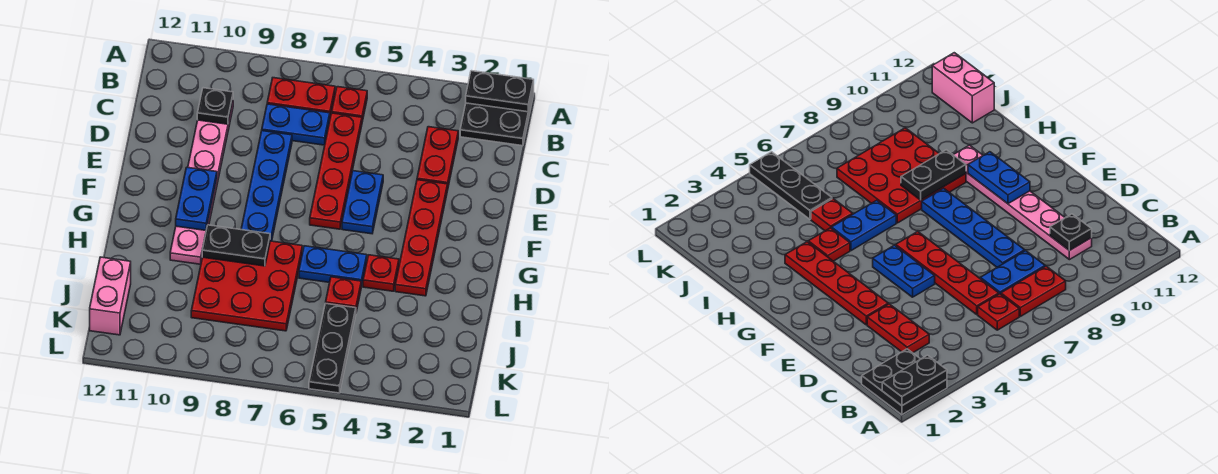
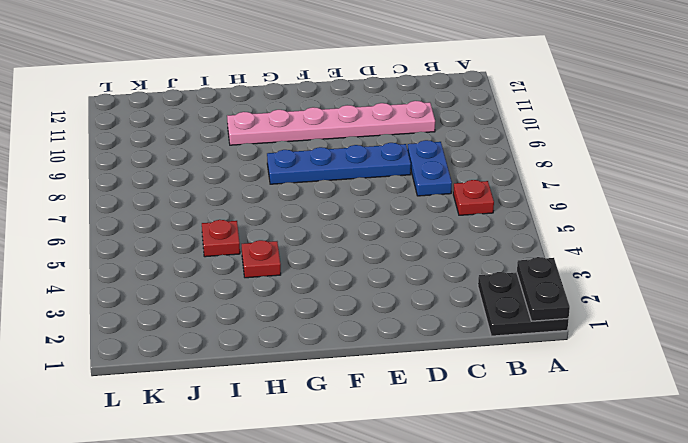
none -> red plate B7:B8 level 1
none -> red plate C3:D3 level 1
none -> red plate C6:F6 level 1

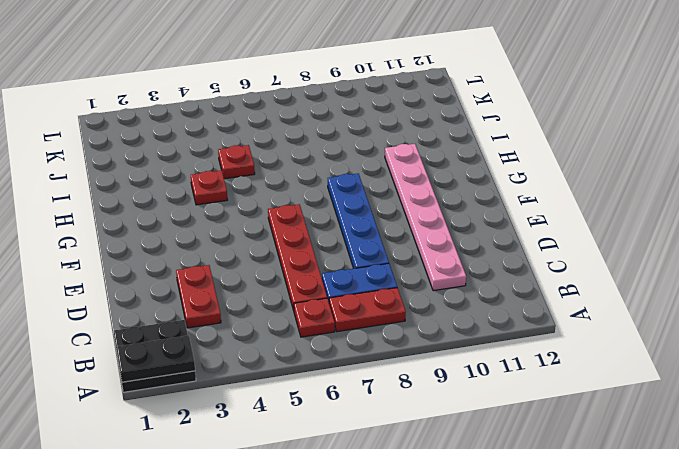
none -> red plate E3:H3 level 1
none -> blue plate E5:F5 level 1
none -> blue plate H5:H6 level 1

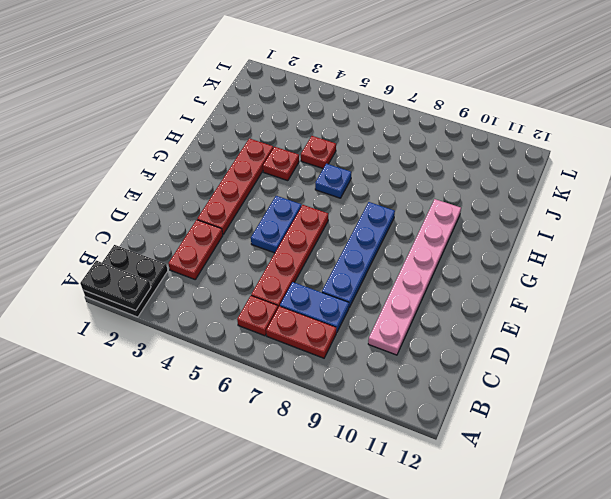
blue plate H6 level 1 -> blue plate H5:H6 level 1
none -> red plate H7:J9 level 1
none -> black plate J5:L5 level 1
none -> pink brick J12:K12 level 1

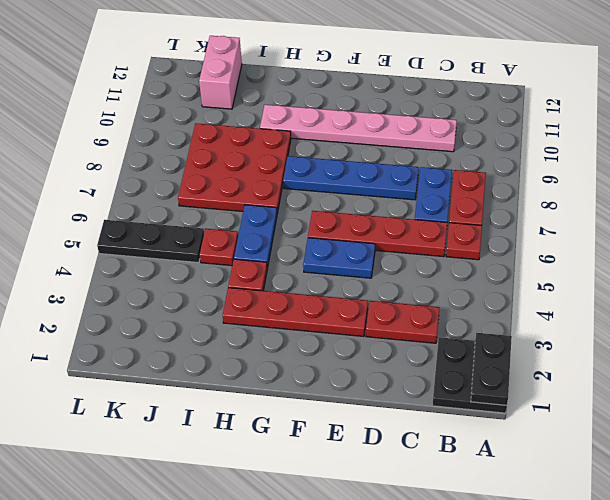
pink brick J11:J12 level 1 -> pink brick J12:K12 level 1
none -> black plate C10 level 2
none -> blue plate F10:G10 level 2
none -> black plate H8:H9 level 2

